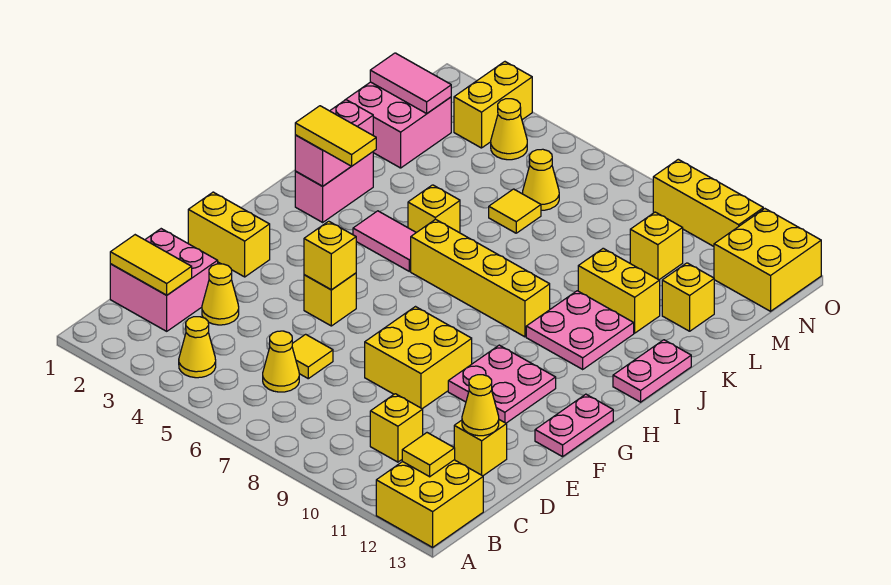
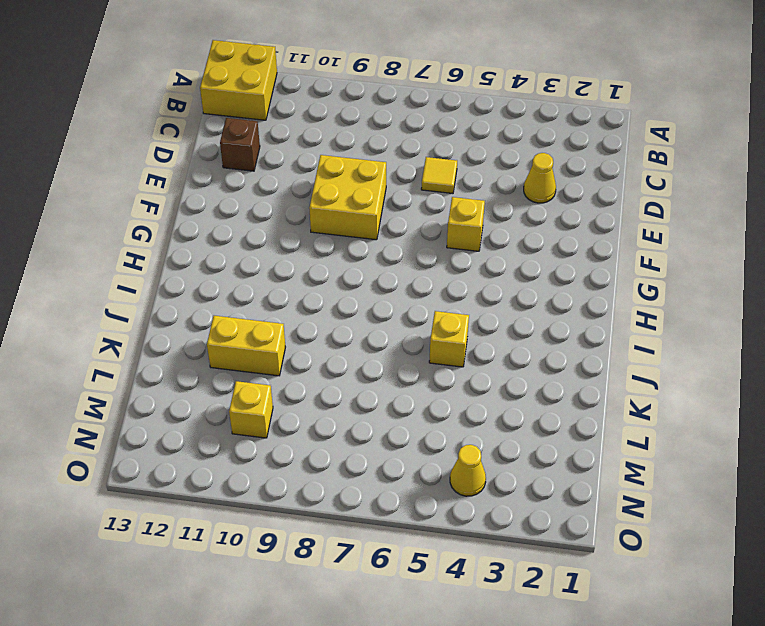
brown brick D12 level 1 -> yellow brick D12 level 1
none -> yellow cone B4 level 1
none -> pink brick C1:D2 level 1
none -> yellow cone C6 level 1
none -> yellow brick C10 level 1

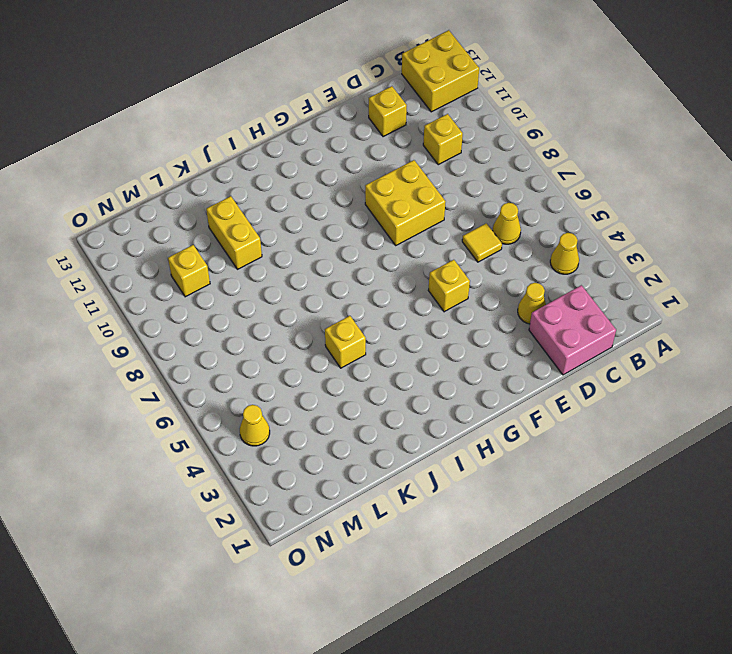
none -> yellow brick F1:F2 level 1
none -> pink plate F10:G11 level 1
none -> pink plate F13:G13 level 1
none -> pink brick I2:J2 level 1

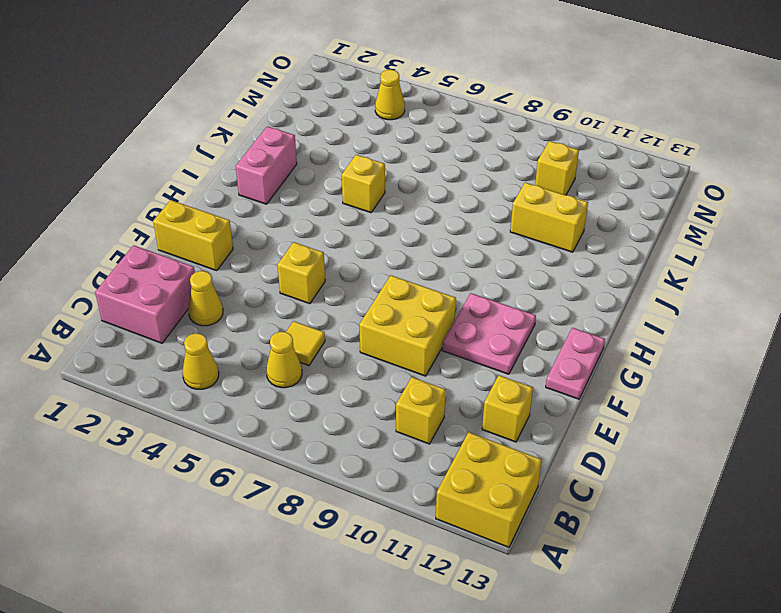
none -> pink tile I4:I5 level 1
none -> yellow brick I6:I9 level 1
none -> pink plate I10:J11 level 1
none -> pink plate I13:J13 level 1

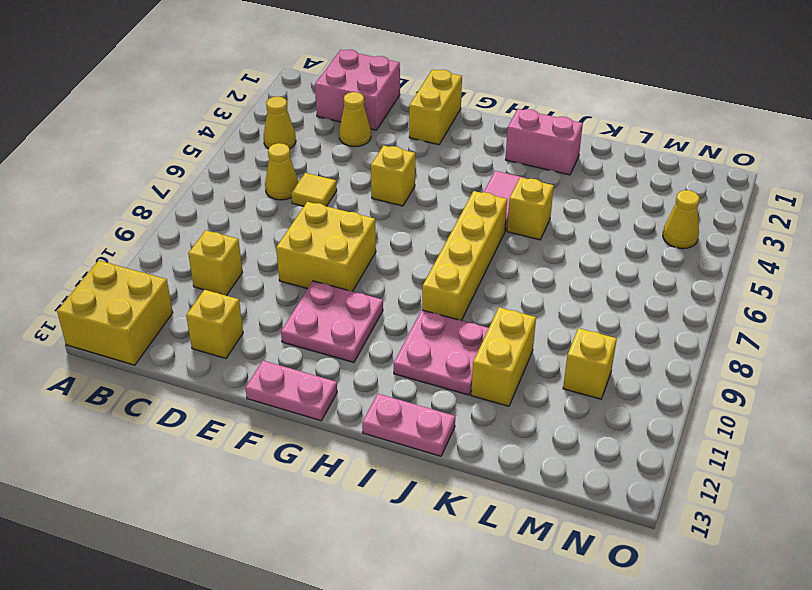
none -> pink brick L1:M2 level 1
none -> yellow tile L6 level 1
none -> yellow brick L12 level 1
none -> yellow cone M6 level 1

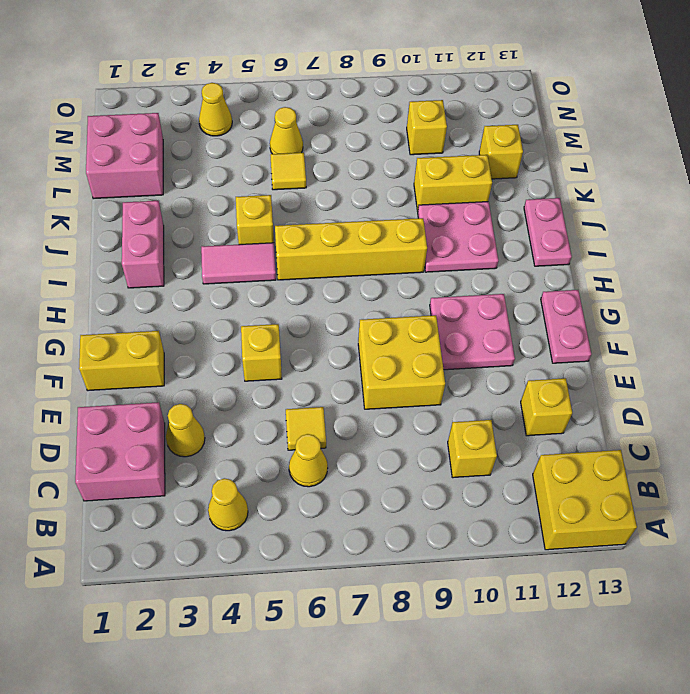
none -> yellow brick N3:O3 level 1
none -> yellow brick N12:O13 level 1
none -> yellow brick O9:O11 level 1
none -> yellow tile B12 level 2

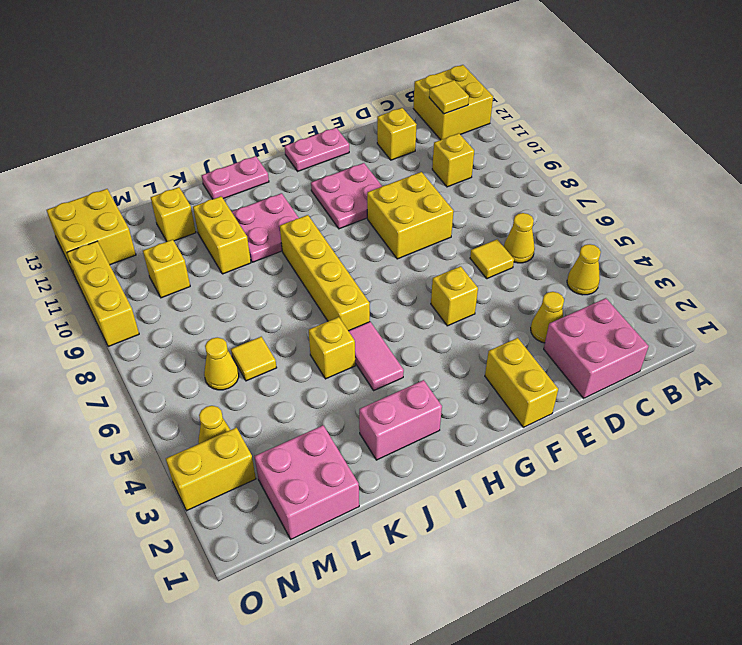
none -> yellow tile C1:C2 level 2
none -> yellow cone D12 level 2
none -> yellow brick F5 level 2
none -> pink brick I2:J2 level 2

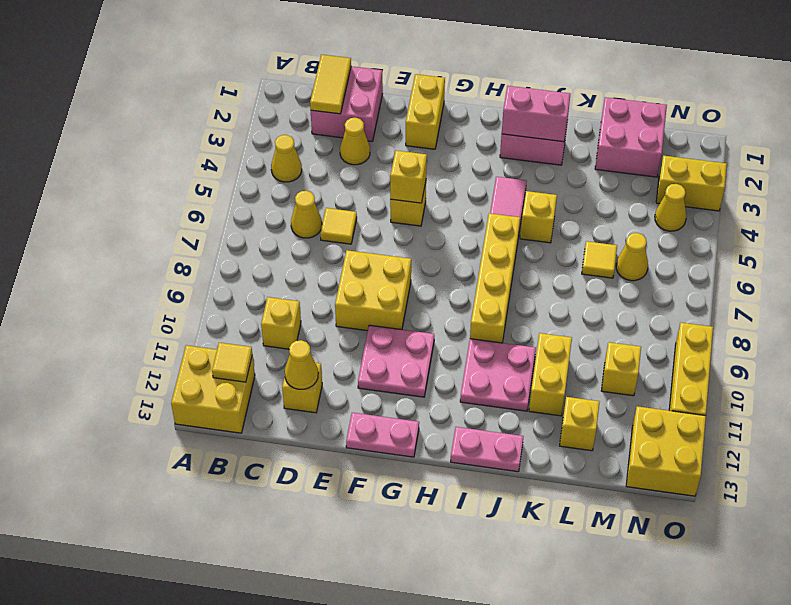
none -> pink tile M1:M2 level 2
none -> yellow tile I2:I3 level 3

